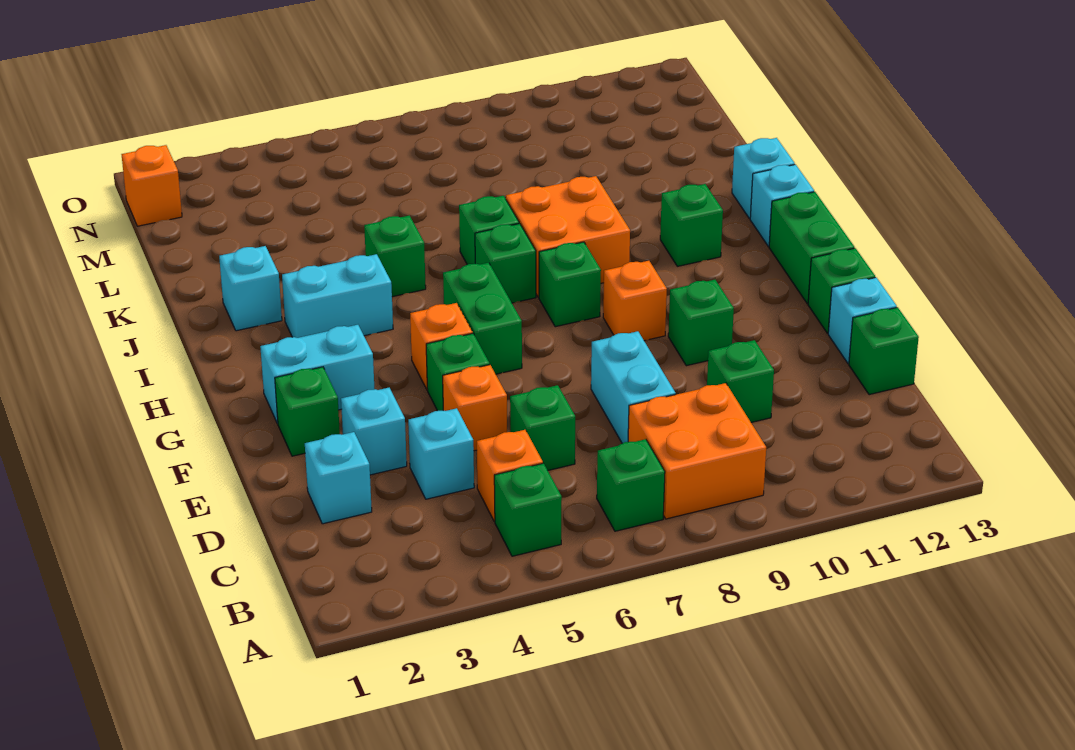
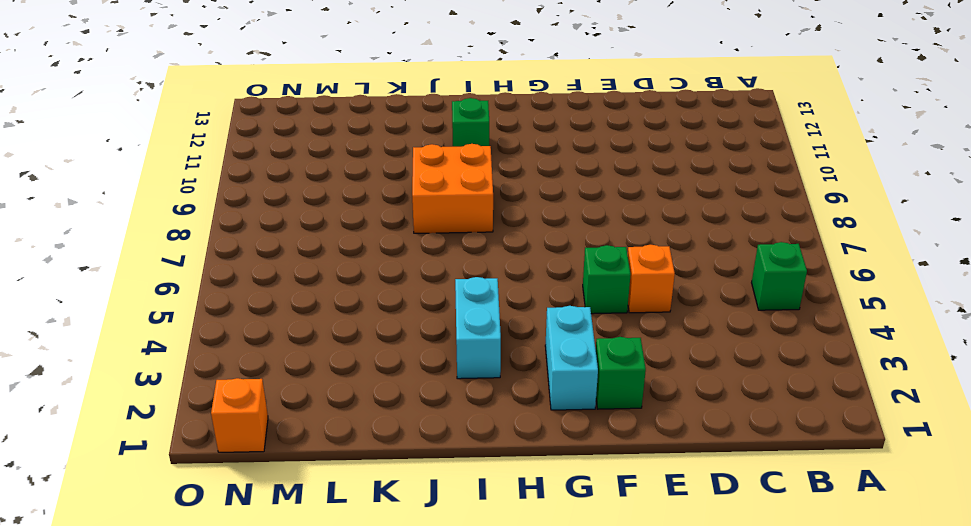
none -> green brick B7 level 1
none -> orange brick B8:C9 level 1
none -> orange brick C5 level 1
none -> cyan brick D2 level 1

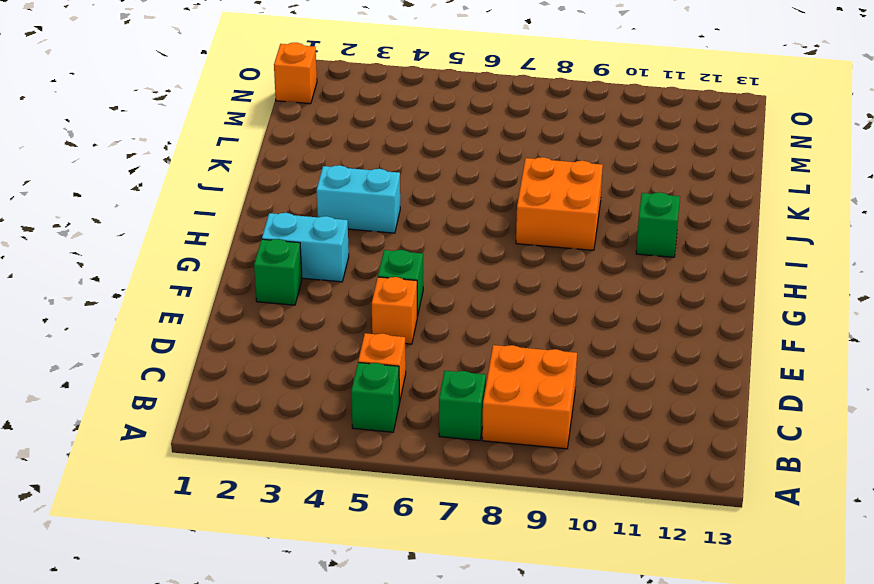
none -> cyan brick D2 level 1
none -> cyan brick D4 level 1
none -> green brick D6 level 1
none -> cyan brick D8:E8 level 1

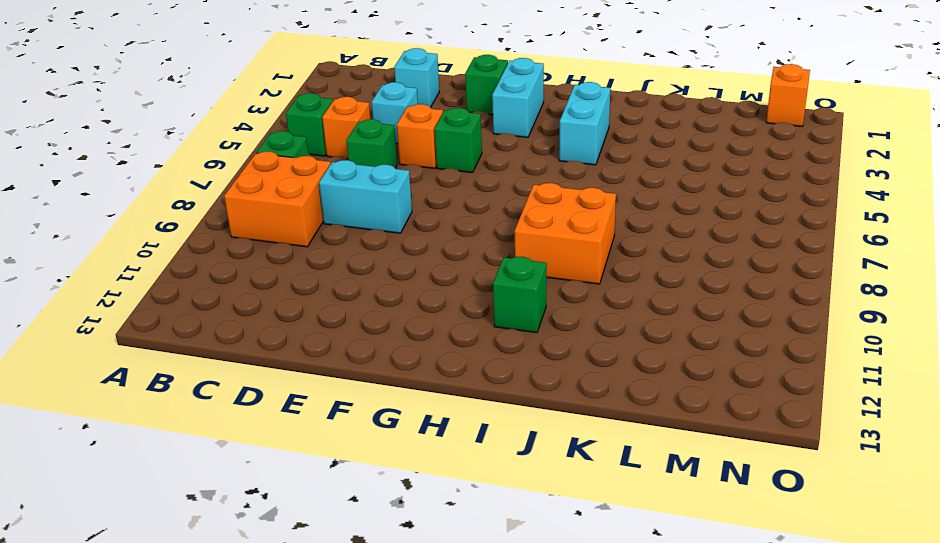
none -> green brick D10 level 1
none -> green brick D13 level 1
none -> cyan brick E3 level 1
none -> cyan brick E13 level 1

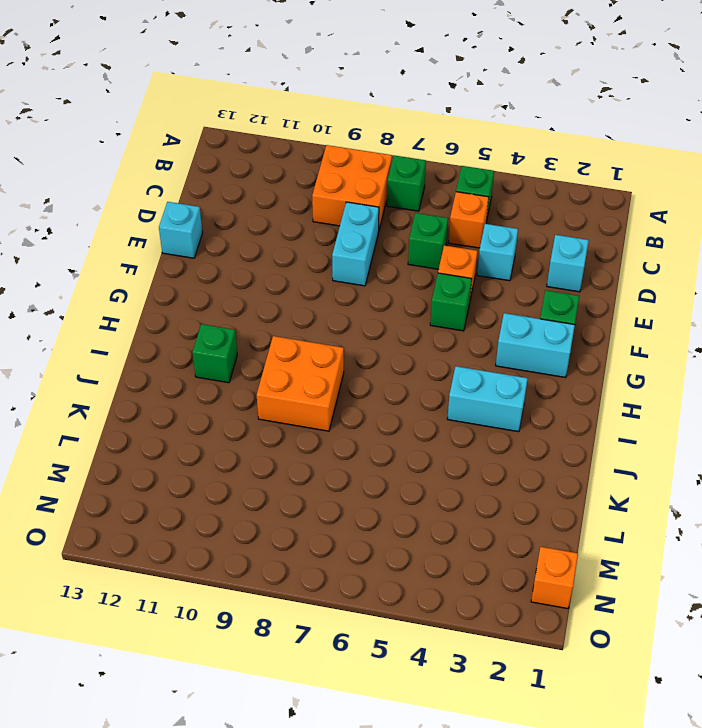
none -> green brick D10 level 1
none -> green brick D13 level 1
none -> cyan brick E3 level 1
none -> green brick F10 level 1

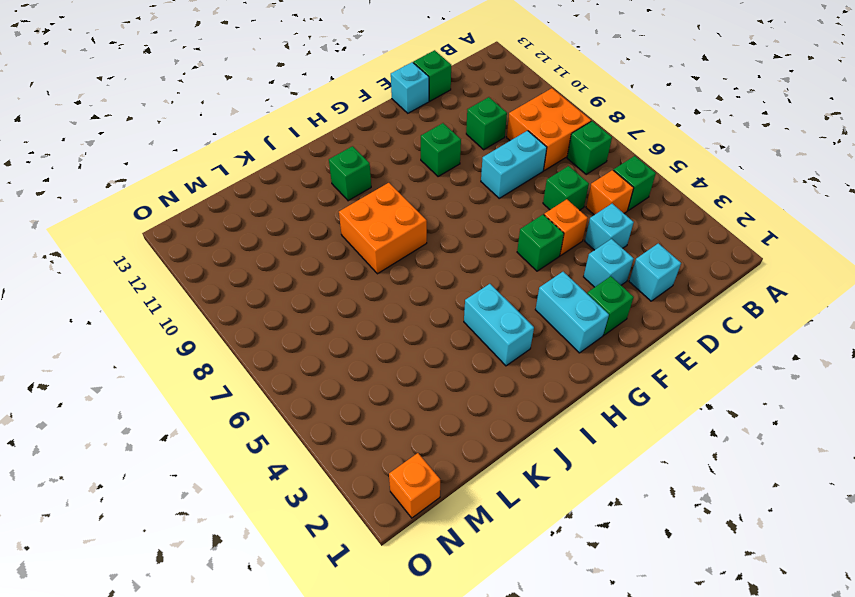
none -> green brick F13 level 1
none -> orange brick G5 level 1
none -> green brick G6:H6 level 1
none -> orange brick G9 level 1

